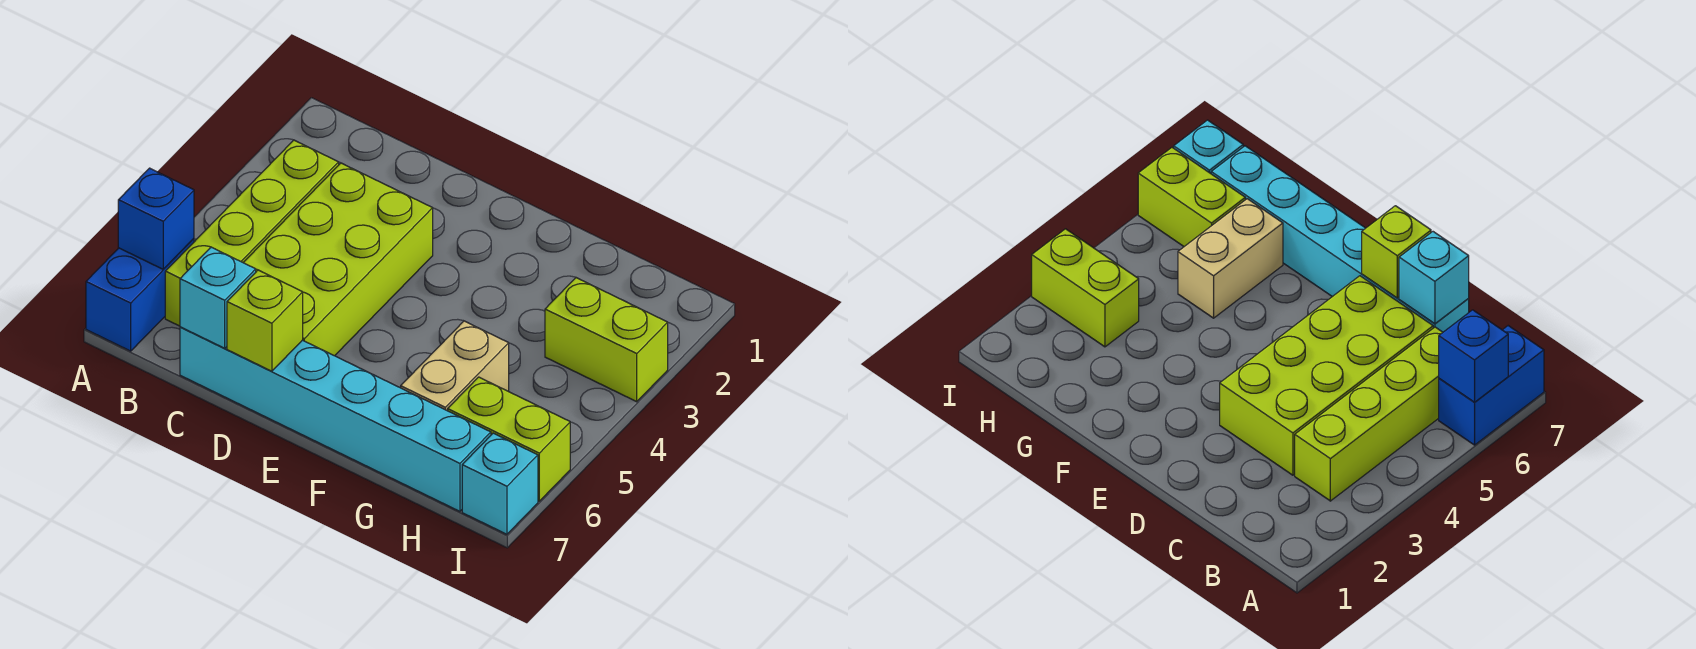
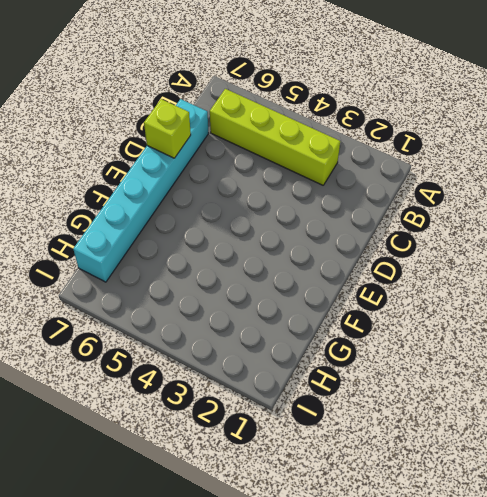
none -> blue brick A6:A7 level 1
none -> lime brick C3:D6 level 1

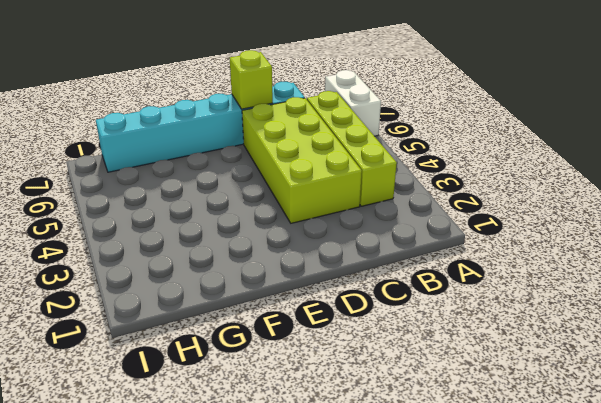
white brick A6:A7 level 1 -> blue brick A6:A7 level 1
none -> tan brick G5:G6 level 1
none -> lime brick H3:I3 level 1

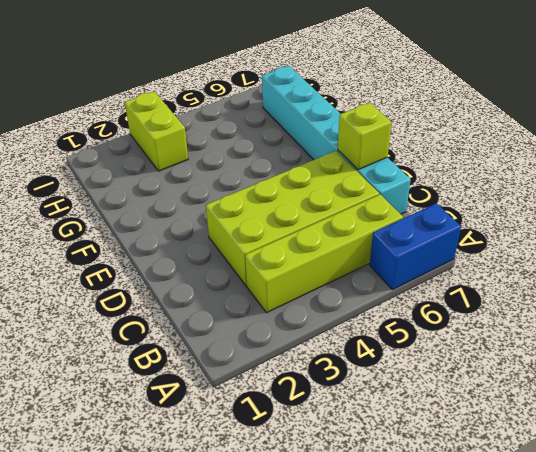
none -> tan brick G5:G6 level 1
none -> lime brick H6:I6 level 1

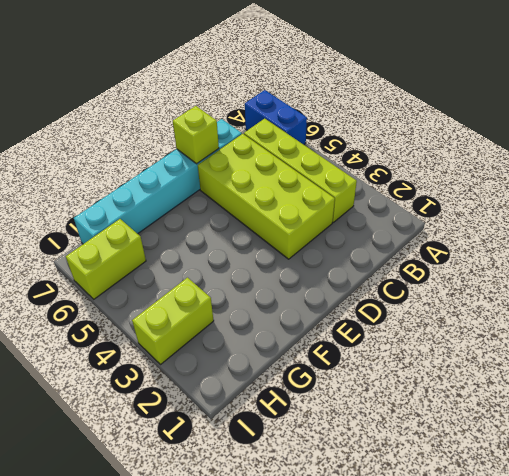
none -> tan brick G5:G6 level 1
none -> cyan brick I7 level 1

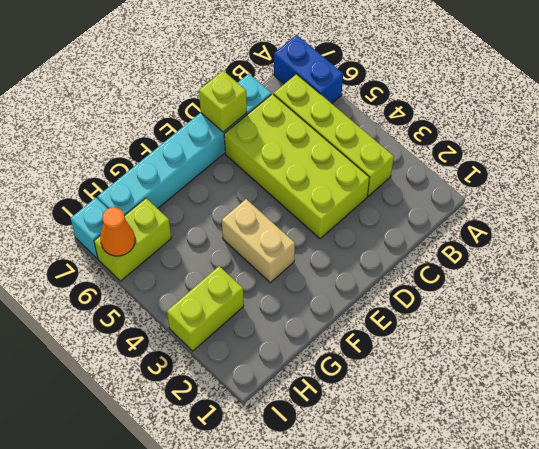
tan brick F3:F4 level 1 -> tan brick G5:G6 level 1
orange cone I6 level 2 -> none
none -> blue brick A6 level 2
none -> cyan brick C7 level 2

